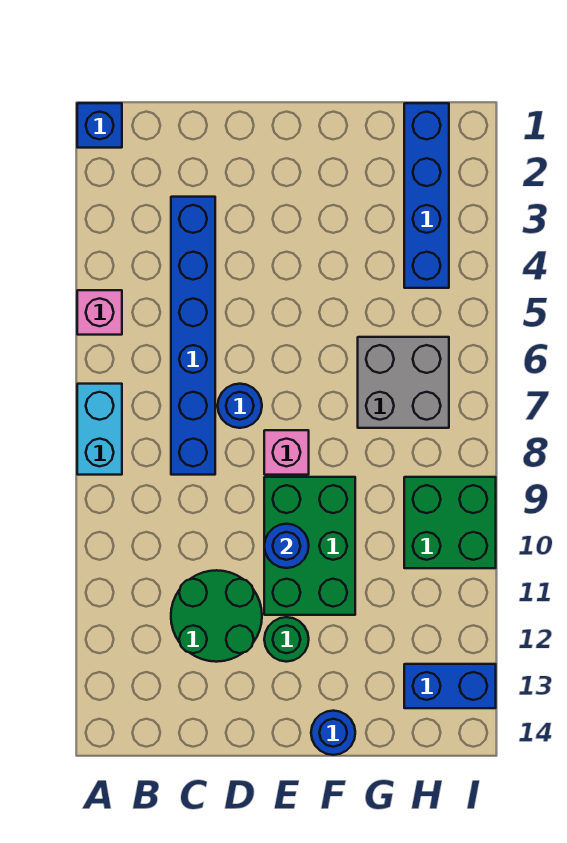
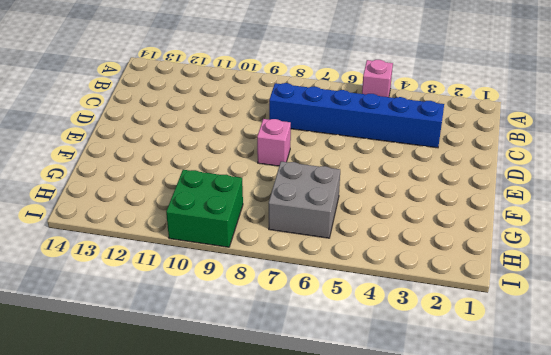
none -> blue brick A1 level 1
none -> cyan brick A7:A8 level 1
none -> green round brick C11:D12 level 1

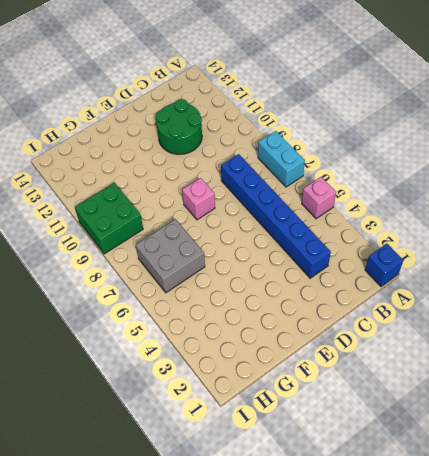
none -> blue round brick D7 level 1
none -> green brick E9:F11 level 1
none -> green round brick E12 level 1

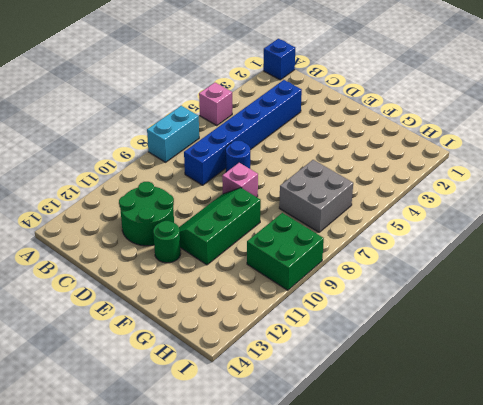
green slope E9:F11 level 1 top F -> green brick E9:F11 level 1
none -> blue round brick F14 level 1
none -> blue brick H1:H4 level 1
none -> blue brick H13:I13 level 1

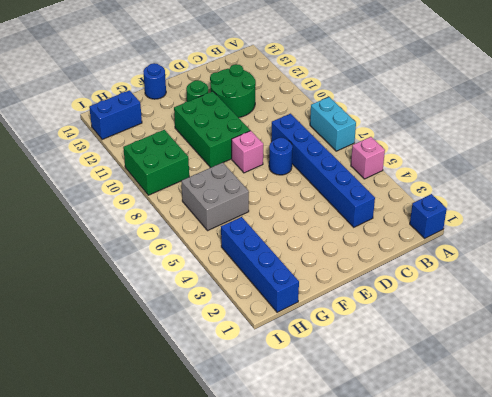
none -> blue round brick E10 level 2

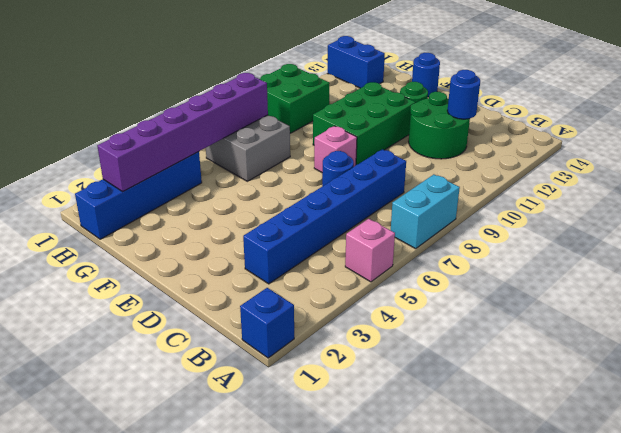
blue round brick C12 level 2 -> blue round brick E10 level 2
purple brick H2:H7 level 2 -> none

